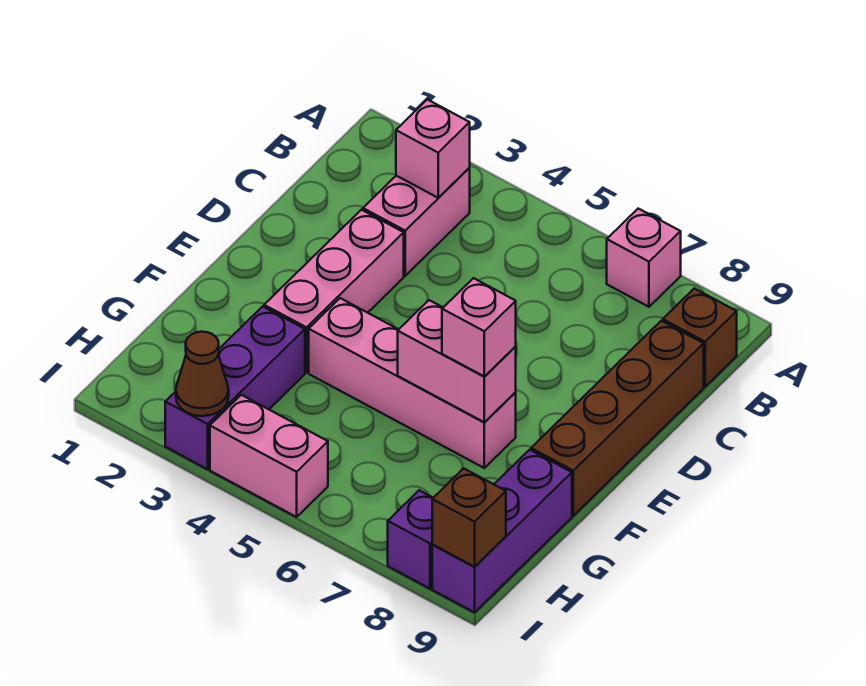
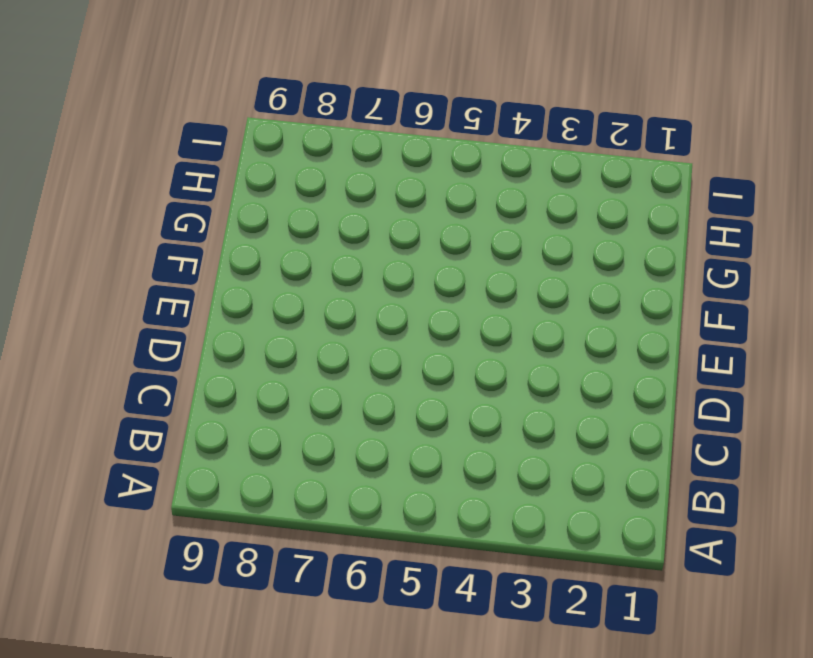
none -> pink brick A7 level 1
none -> pink brick B3:C3 level 1
none -> brown brick B9 level 1

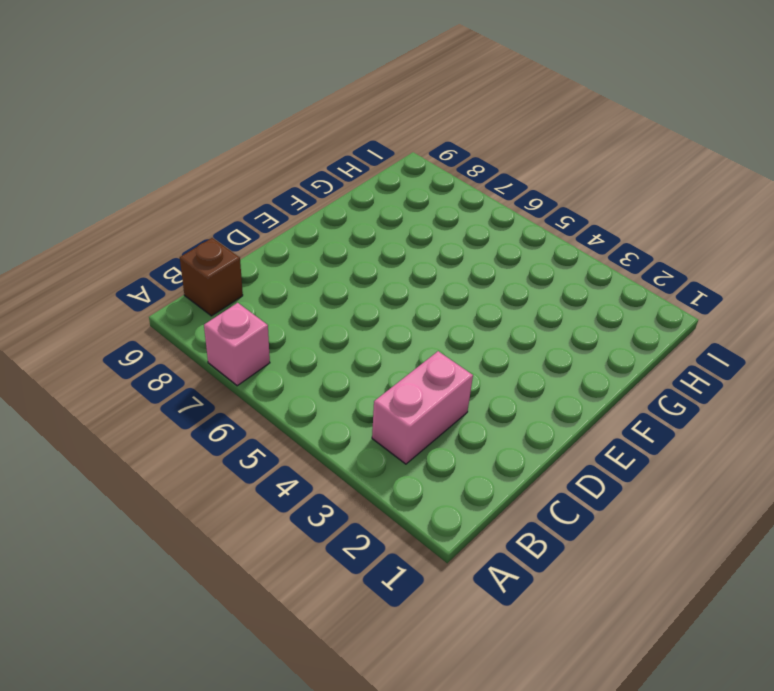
none -> brown brick C9:F9 level 1
none -> pink brick D3:F3 level 1
none -> pink brick F4:F7 level 1

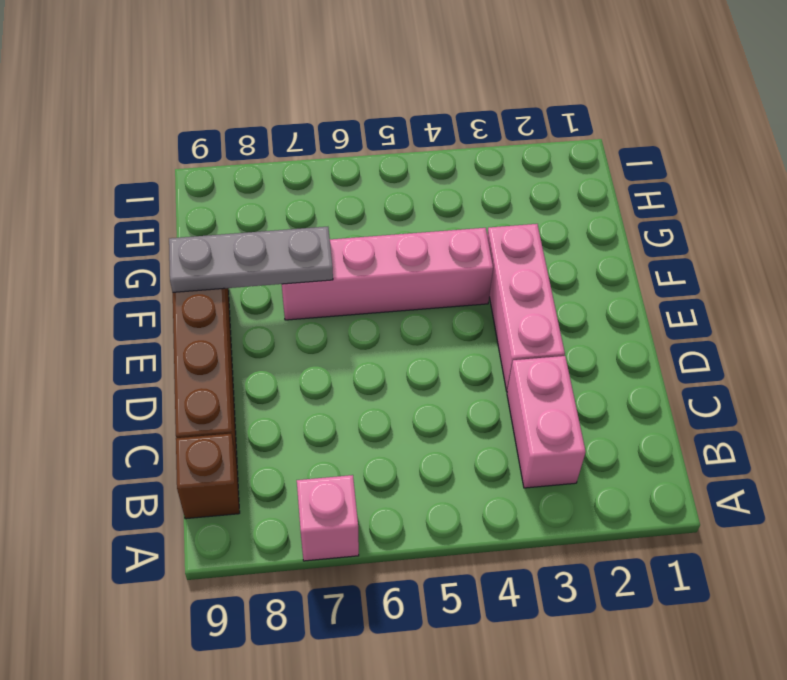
grey plate F7:F9 level 2 -> pink brick F6:F7 level 2
none -> purple brick G3:I3 level 1
none -> purple brick G9:I9 level 1
none -> pink brick I4:I5 level 1

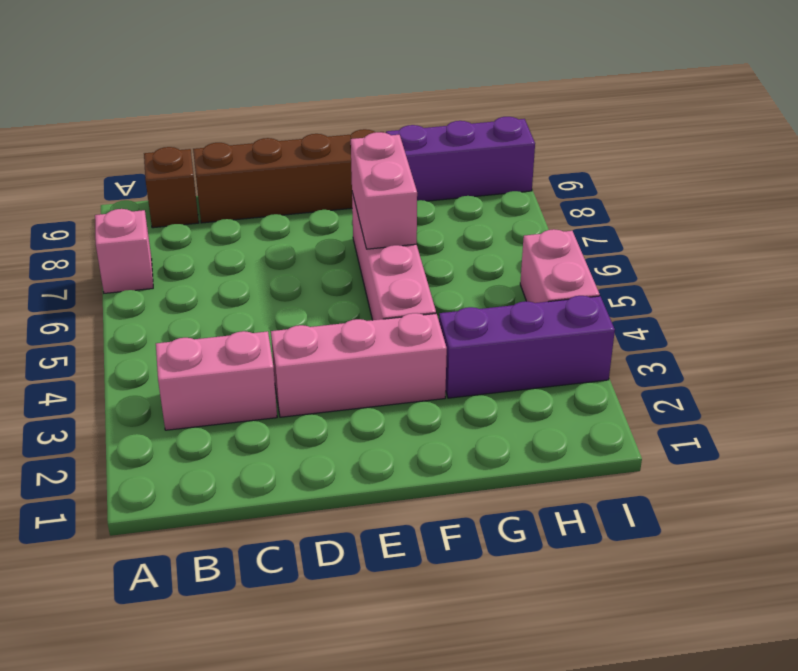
none -> purple brick I8 level 1
none -> pink brick B3 level 2
none -> brown cone I3 level 2

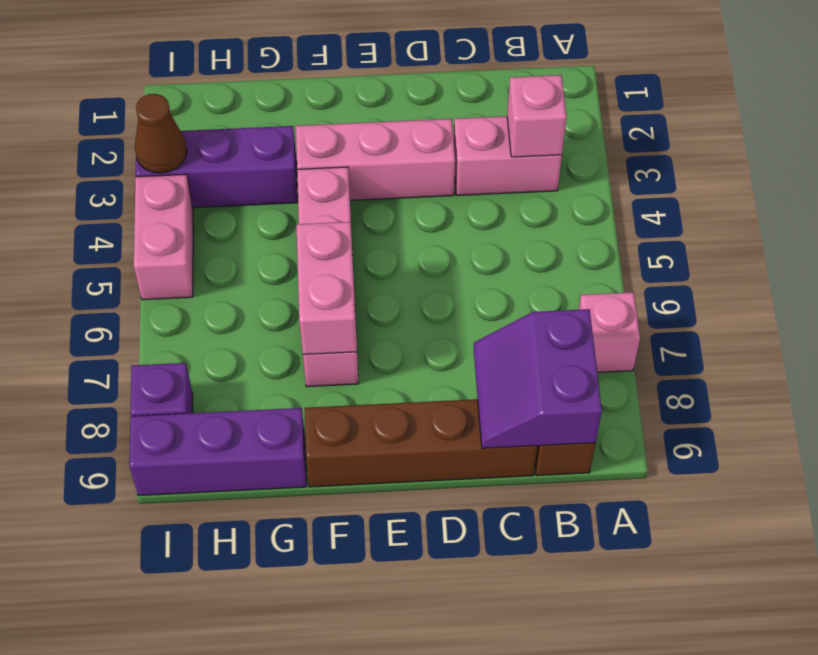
purple slope B8:C9 level 2 top B -> none
none -> brown brick I9 level 2
none -> pink brick F7 level 3

